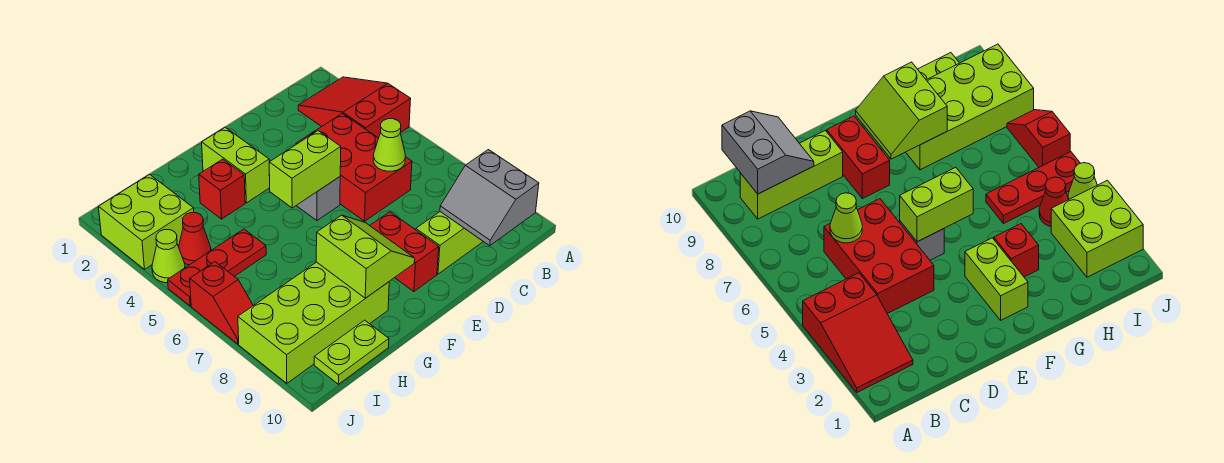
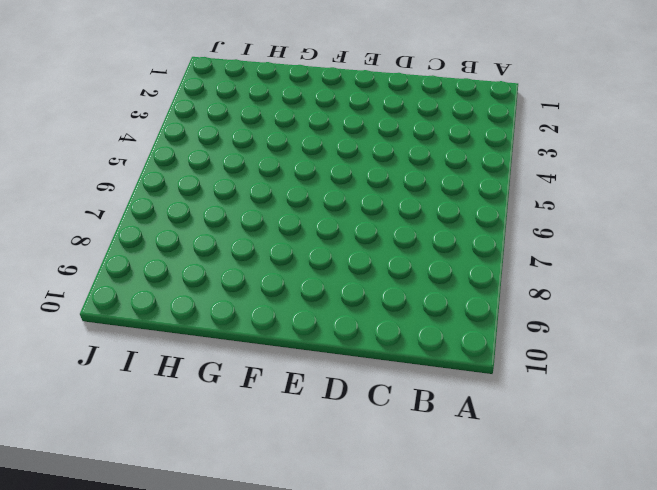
none -> red slope A2:B4 level 1 top 4
none -> lime brick B9:D9 level 1
none -> red brick C4:D6 level 1

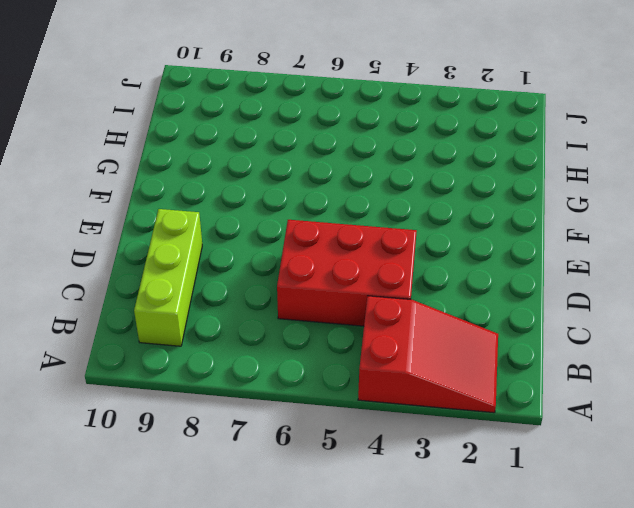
none -> grey brick E5 level 1
none -> red brick E8:E9 level 1
none -> lime brick F2:F3 level 1

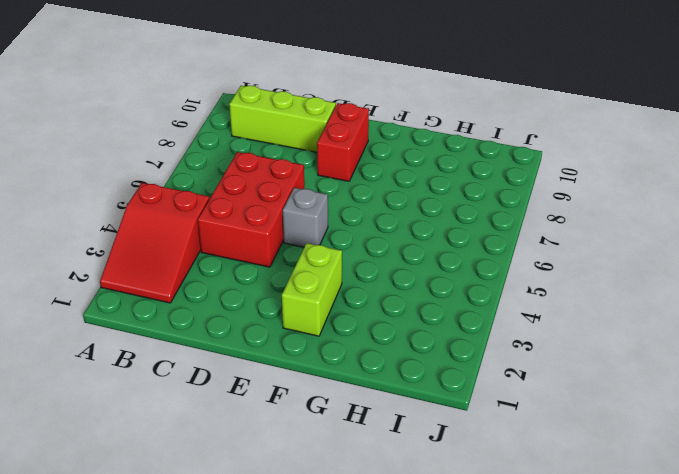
none -> red brick G3 level 1
none -> lime brick G8:J9 level 1
none -> red plate H5:J5 level 1

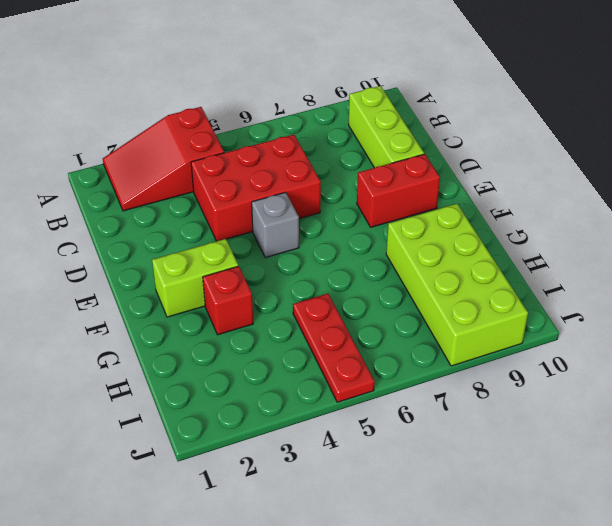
none -> lime plate H10:I10 level 1
none -> lime brick I2:J3 level 1
none -> red cone I4 level 1

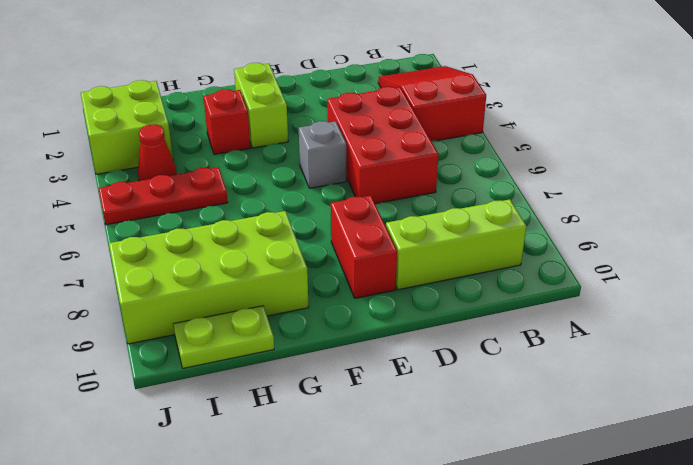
none -> lime cone J4 level 1
none -> red slope J6:J7 level 1 top 6
none -> grey slope B9:C10 level 2 top B

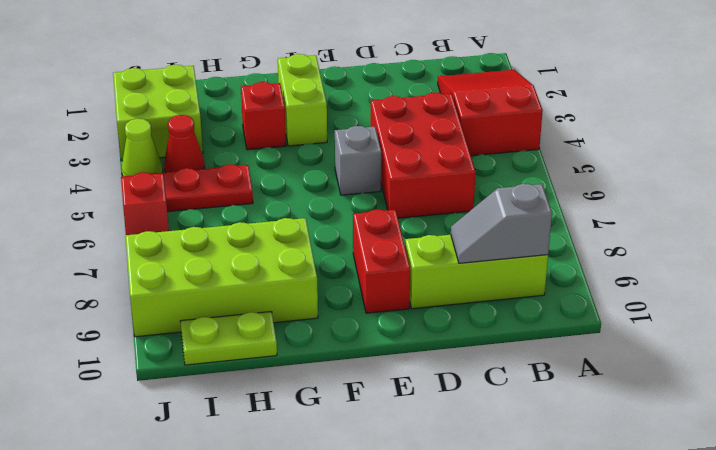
grey slope B9:C9 level 2 top B -> grey slope B9:C10 level 2 top B
none -> lime cone C6 level 2
none -> lime brick E5:F5 level 2
none -> lime slope F8:G9 level 2 top G

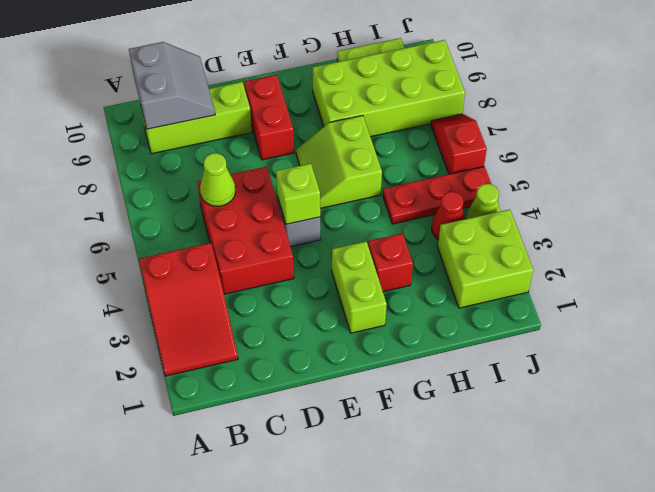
lime brick E5 level 2 -> lime brick E5:F5 level 2
lime slope F6:G7 level 1 top G -> lime slope F8:G9 level 2 top G

